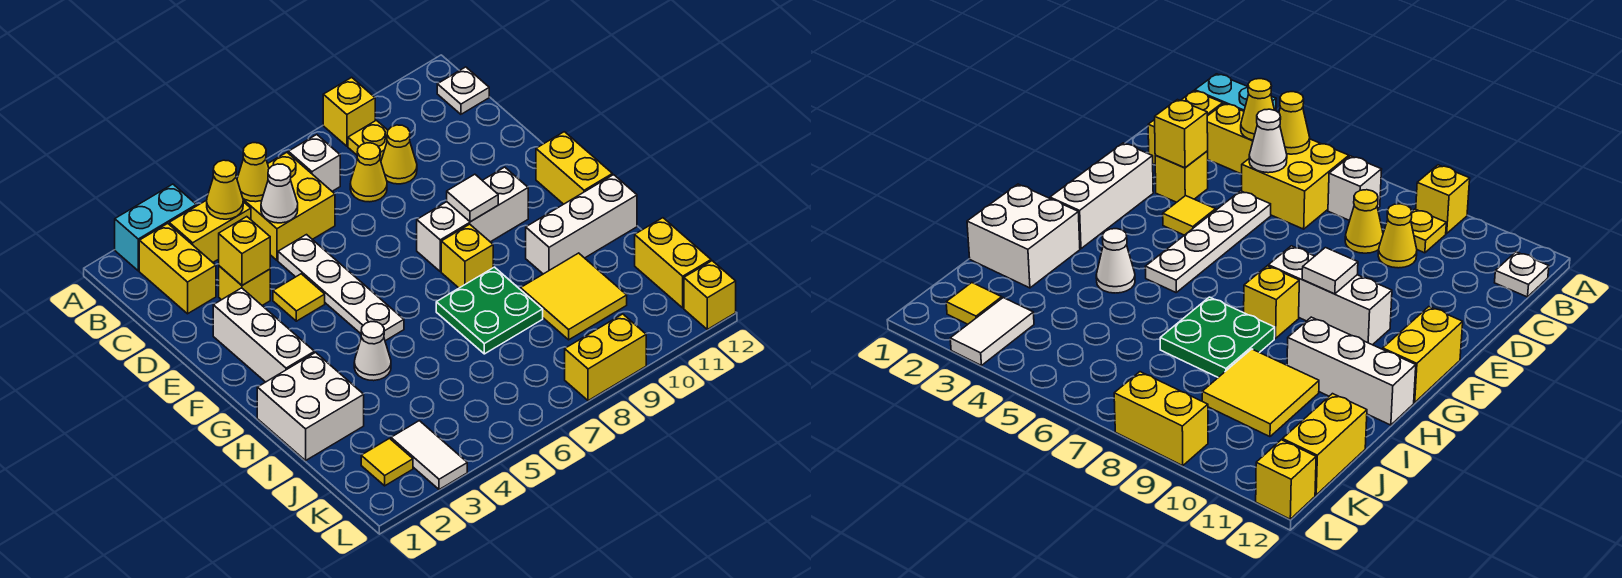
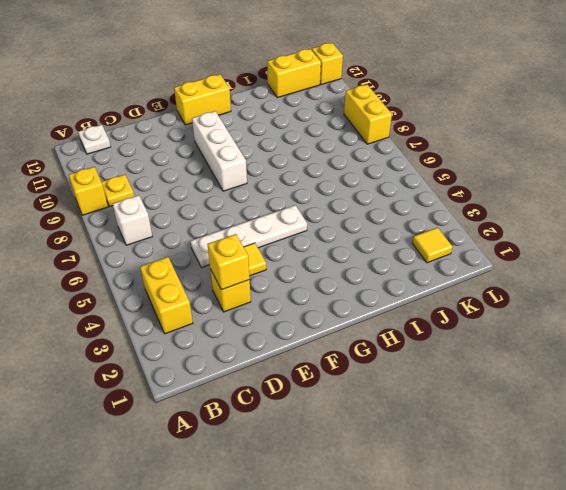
none -> cyan brick A2:A3 level 1
none -> yellow brick B2:C2 level 1
none -> yellow brick B5:C6 level 1
none -> yellow cone C8 level 1

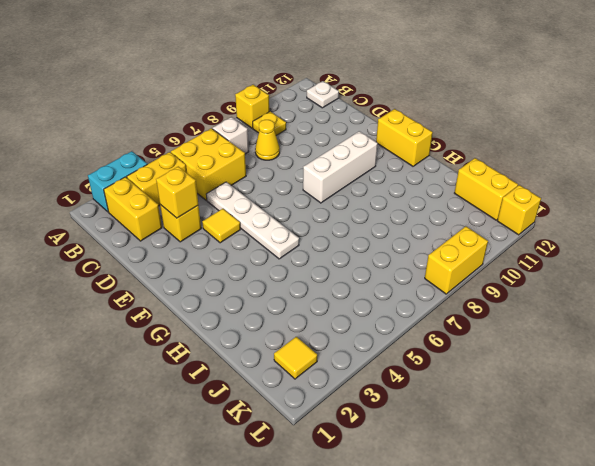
none -> yellow cone C9 level 1
none -> white brick E2:G2 level 1
none -> yellow brick G8 level 1
none -> white brick H1:I2 level 1

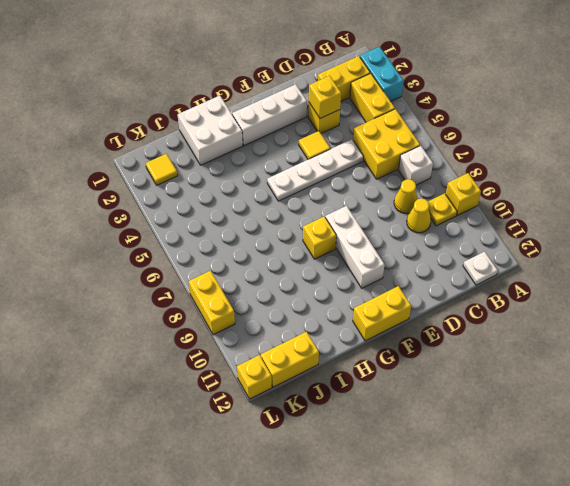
none -> white cone H4 level 1
none -> green plate H7:I8 level 1
none -> white brick H10:H12 level 1
none -> yellow tile I9:J10 level 1

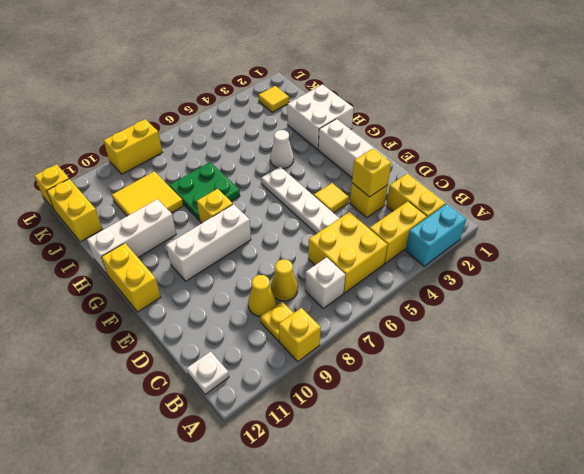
none -> white tile K3:L3 level 1
none -> yellow cone B4 level 2
none -> yellow cone B5 level 2
none -> white cone C5 level 2

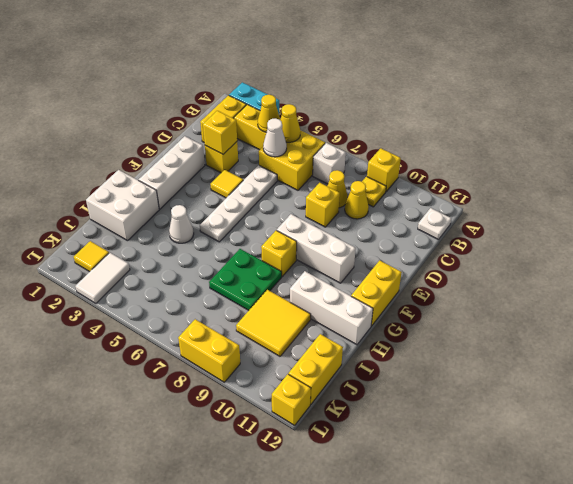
yellow brick D8 level 1 -> none
none -> white tile F9 level 2

